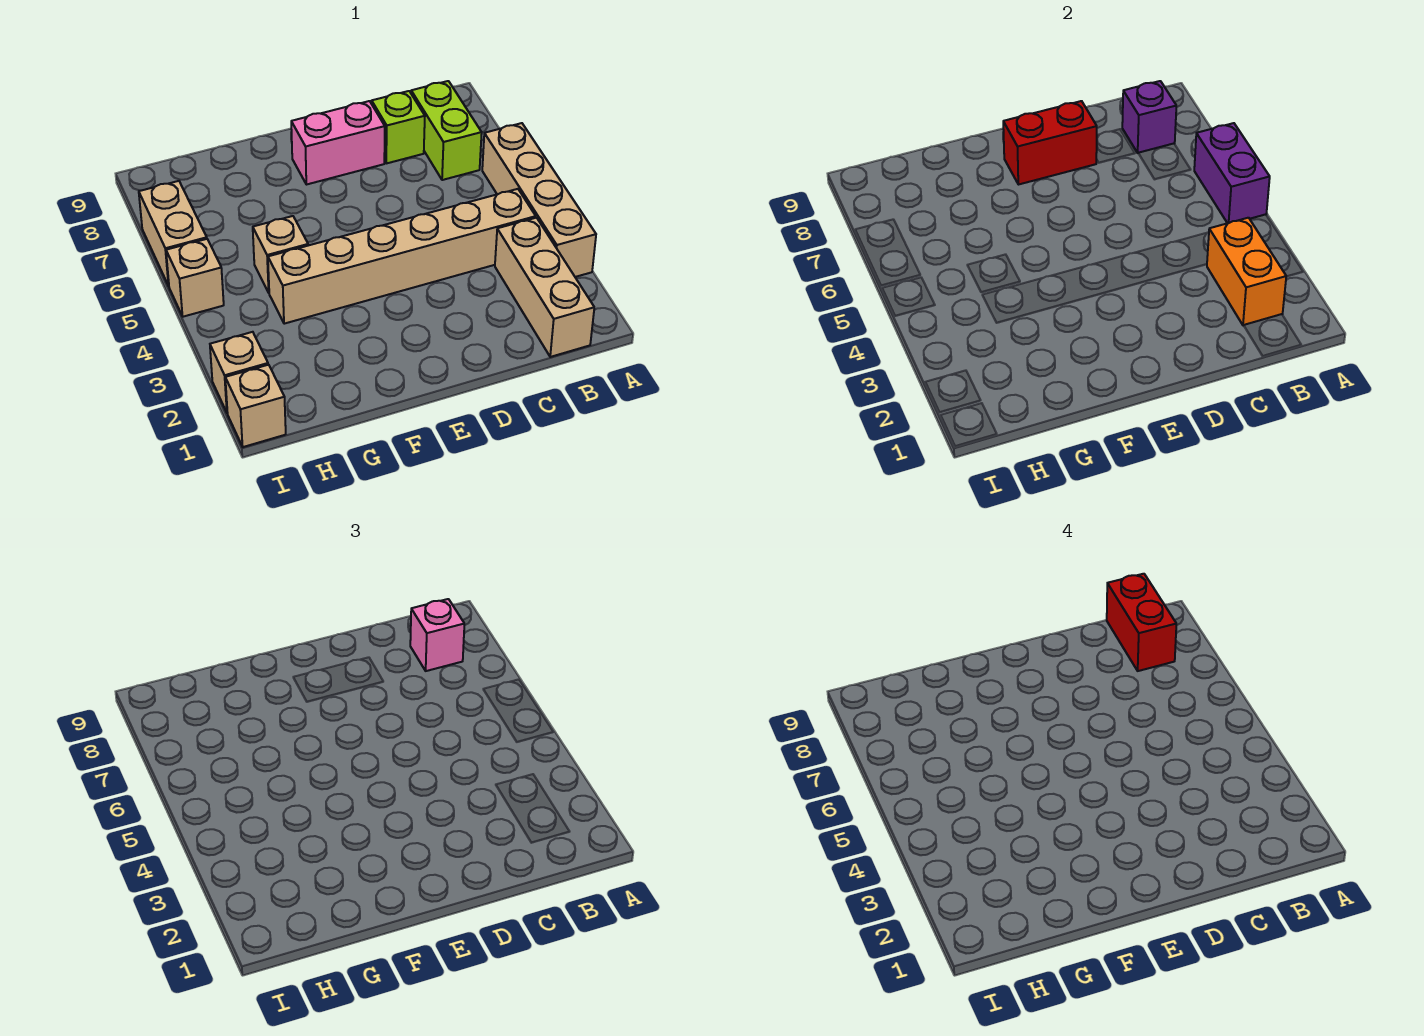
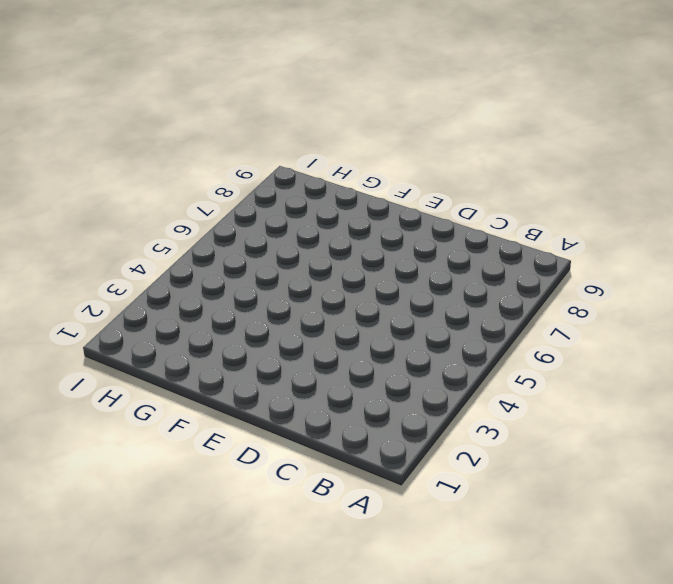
none -> tan brick A3:A6 level 1
none -> tan brick B1:B3 level 1
none -> tan brick B4:G4 level 1

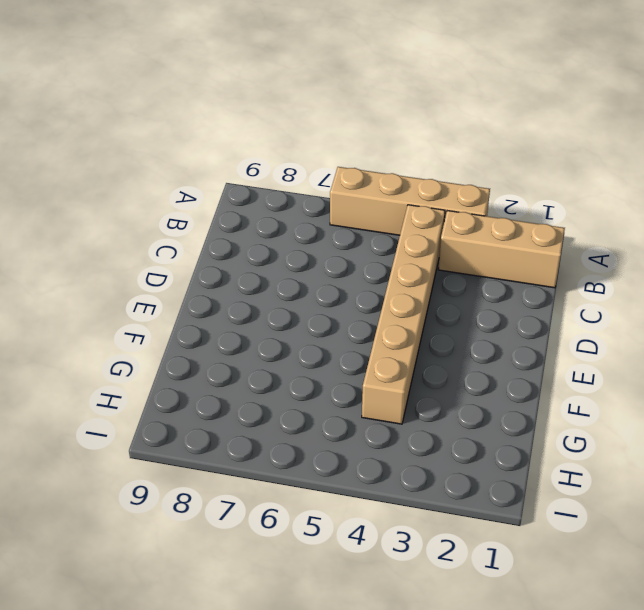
none -> lime brick B7:B8 level 1
none -> lime brick C8 level 1
none -> pink brick D8:E8 level 1

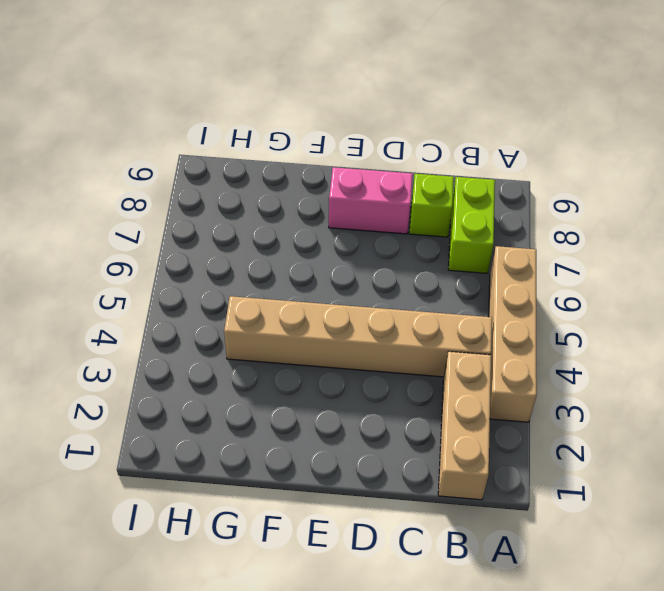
none -> tan brick G5 level 1
none -> tan brick I1 level 1
none -> tan brick I2 level 1

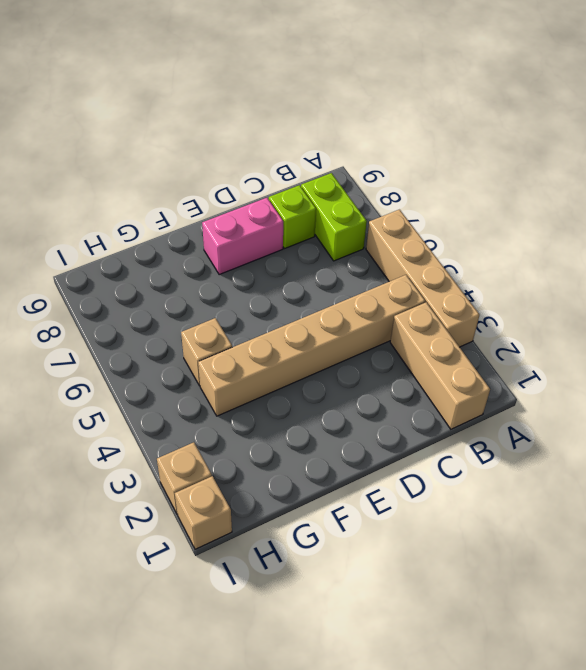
none -> tan brick I5 level 1
none -> tan brick I6:I7 level 1
none -> purple brick A5:A6 level 2

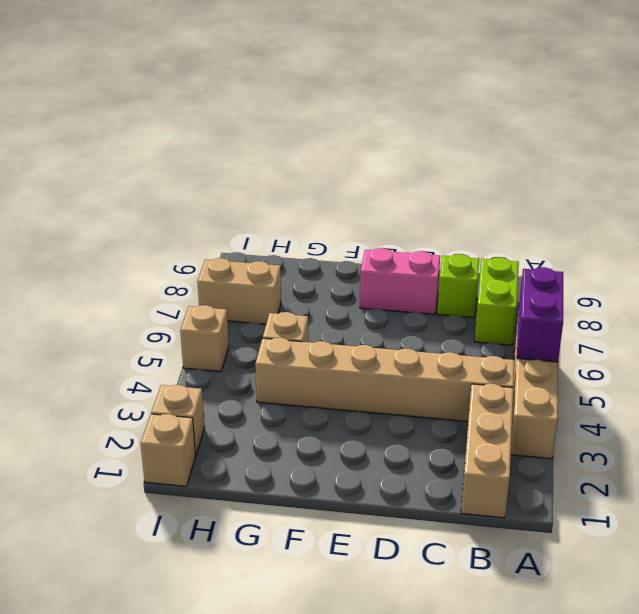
tan brick H7:I7 level 1 -> tan brick I6:I7 level 1
none -> orange brick B2:B3 level 2
none -> purple brick B8 level 2
none -> red brick D8:E8 level 2

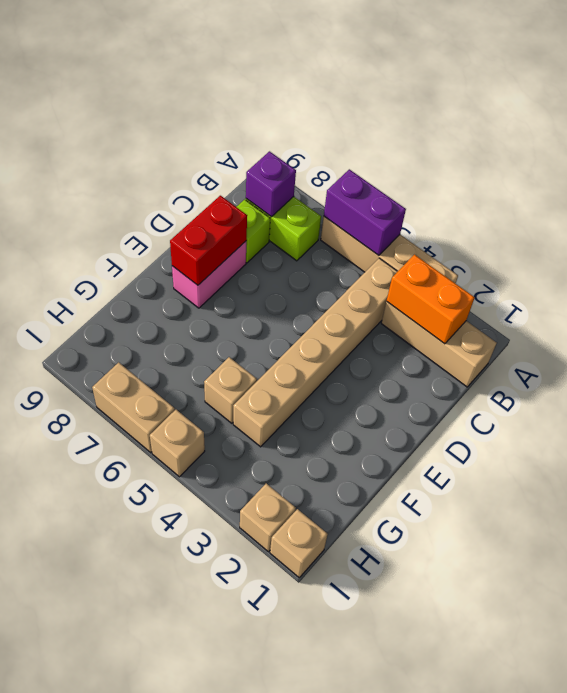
none -> pink brick B8 level 3
none -> red brick B8:B9 level 4

